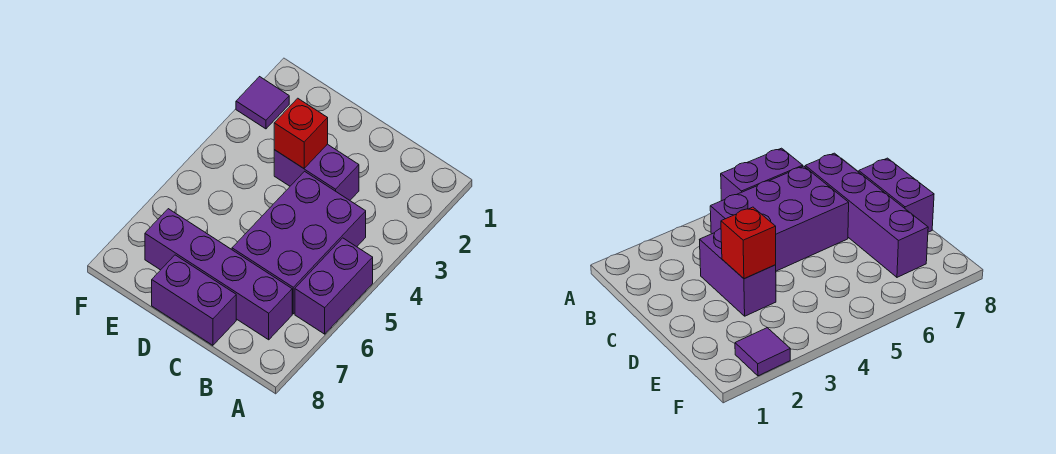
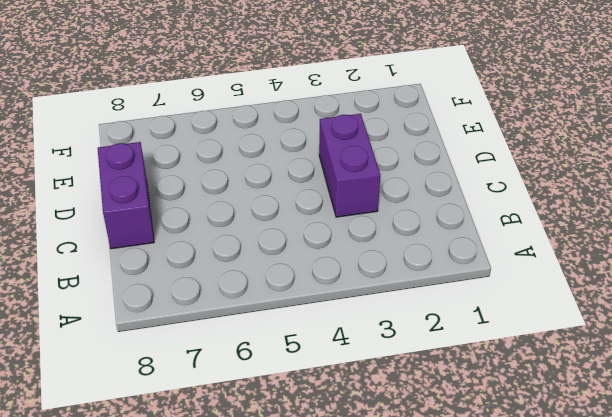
none -> purple brick A5:A6 level 1
none -> purple brick B4:C6 level 1

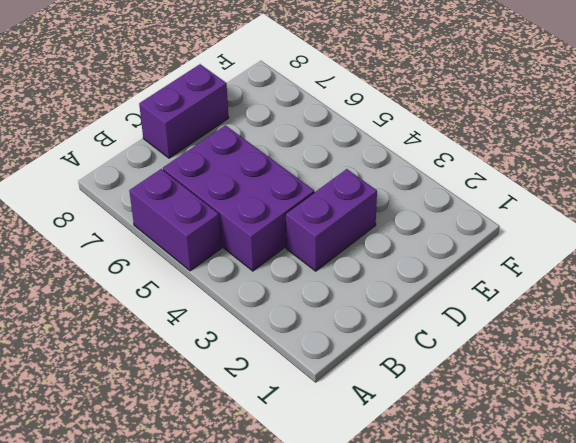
none -> purple brick B7:E7 level 1
none -> purple tile F2 level 1

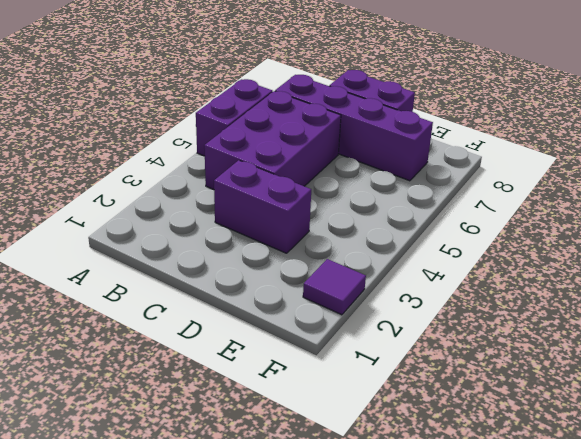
none -> red brick D3 level 2

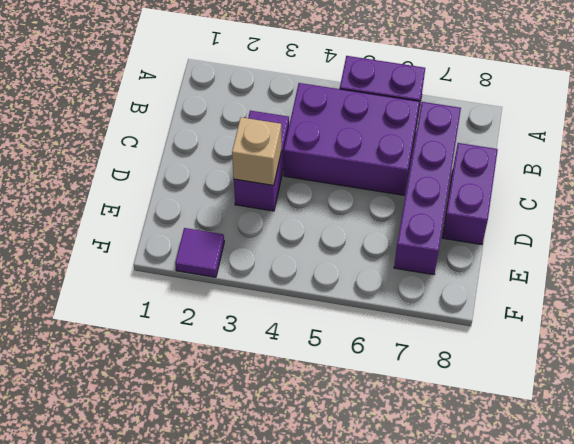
tan brick D3 level 2 -> red brick D3 level 2

